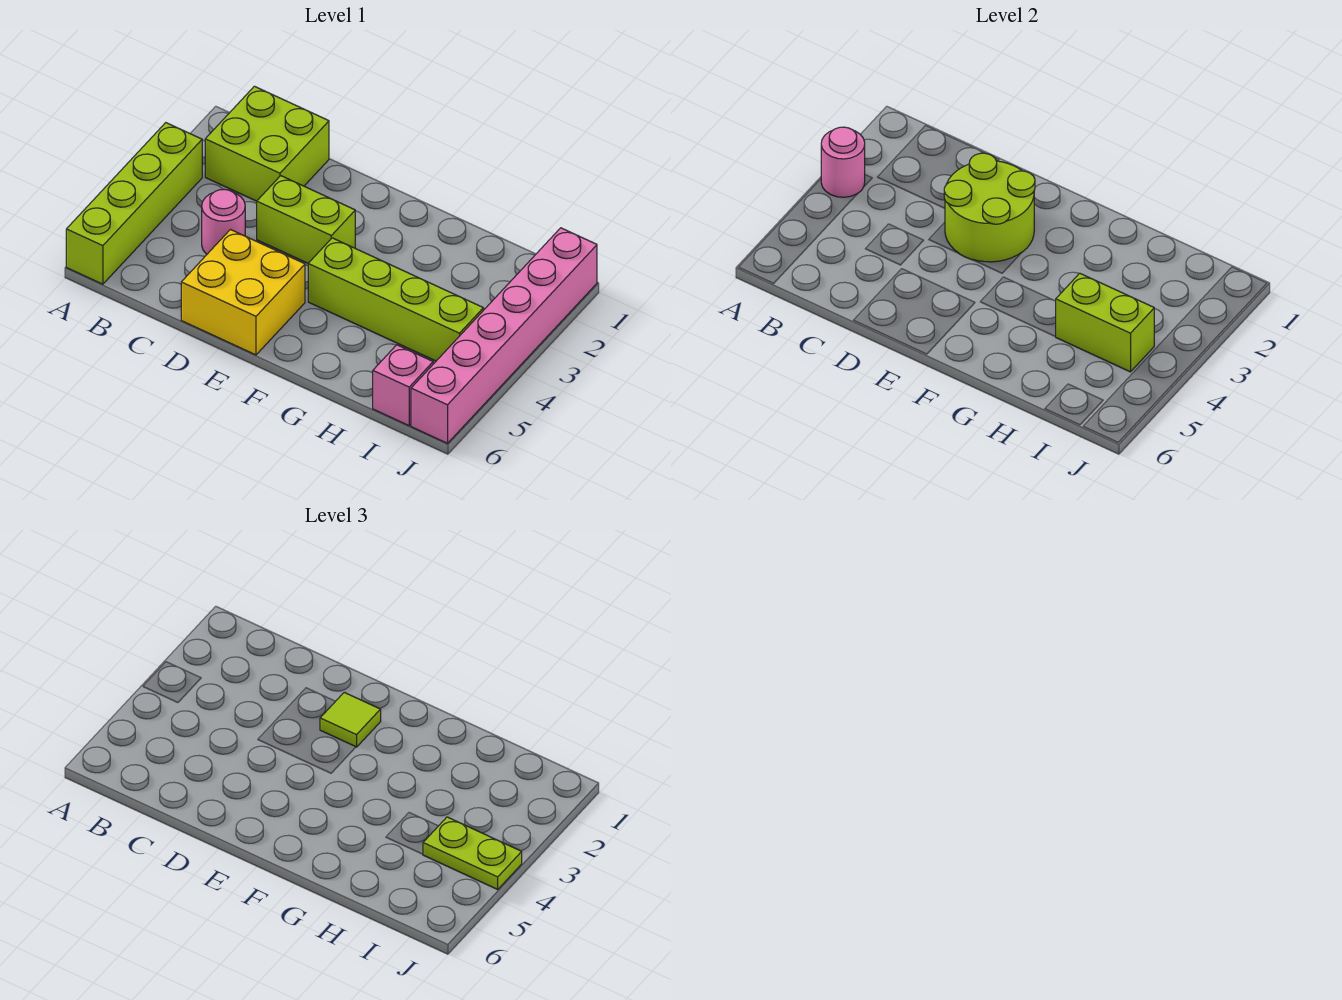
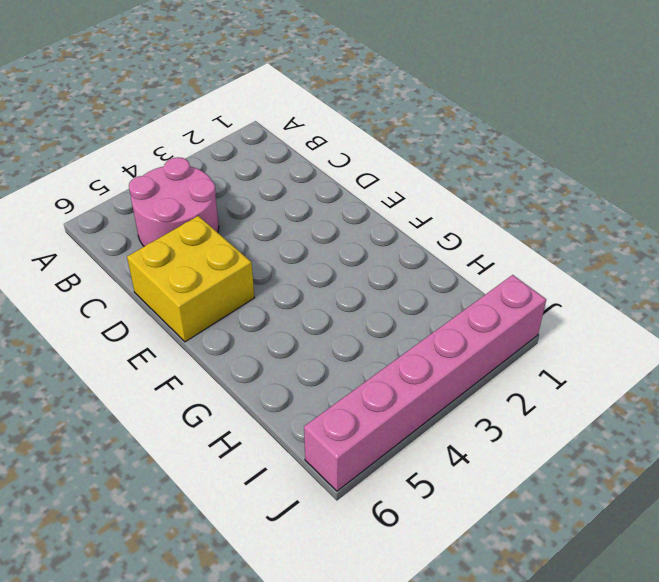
pink round brick B4:C5 level 1 -> pink round brick C4 level 1
none -> lime brick A3:A6 level 1
none -> lime brick B1:C2 level 1
none -> lime brick D3:E3 level 1

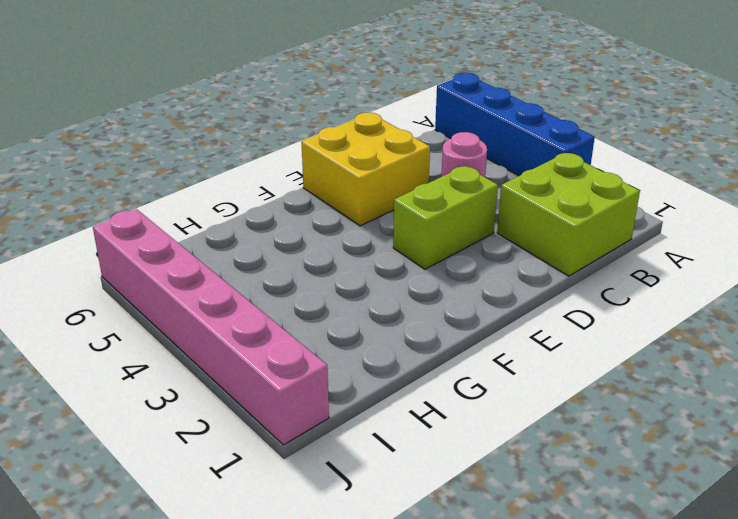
blue brick A3:A6 level 1 -> lime brick A3:A6 level 1
none -> lime brick F4:I4 level 1
none -> pink brick I6 level 1
none -> pink round brick A3 level 2

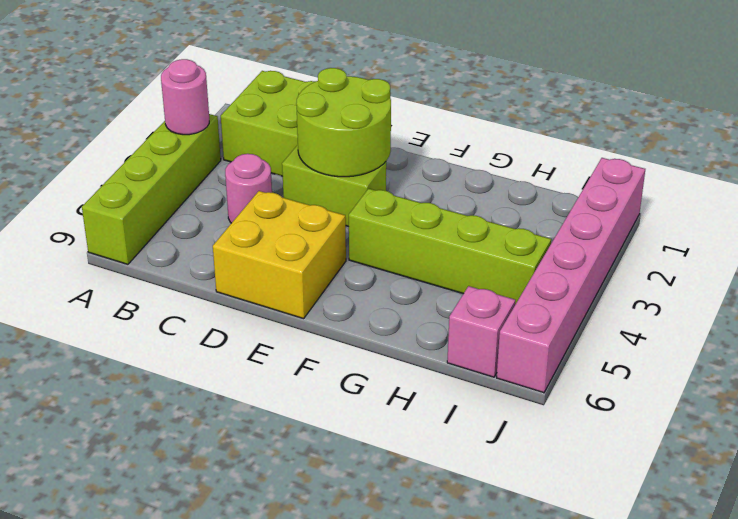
none -> lime brick H4:I4 level 2
none -> lime tile E2 level 3
none -> lime plate I4:J4 level 3

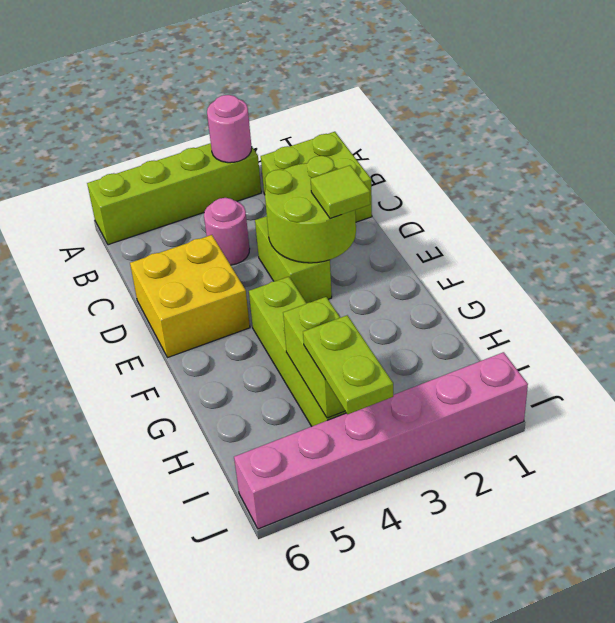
none -> pink brick I6 level 1

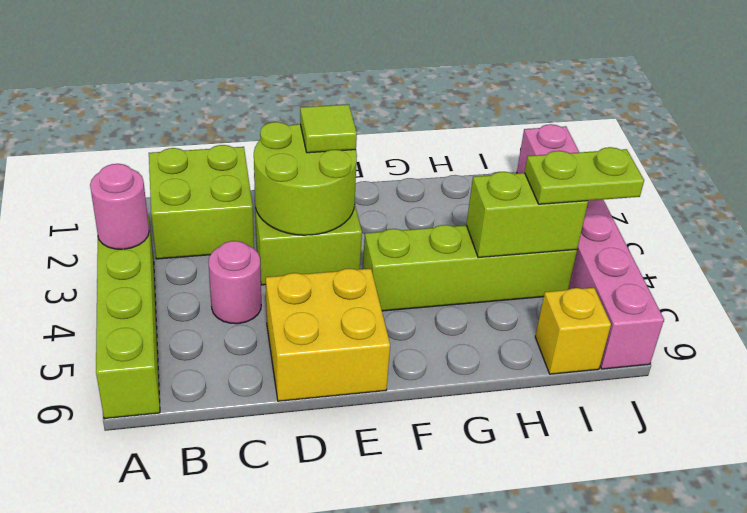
yellow brick I6 level 1 -> pink brick I6 level 1

